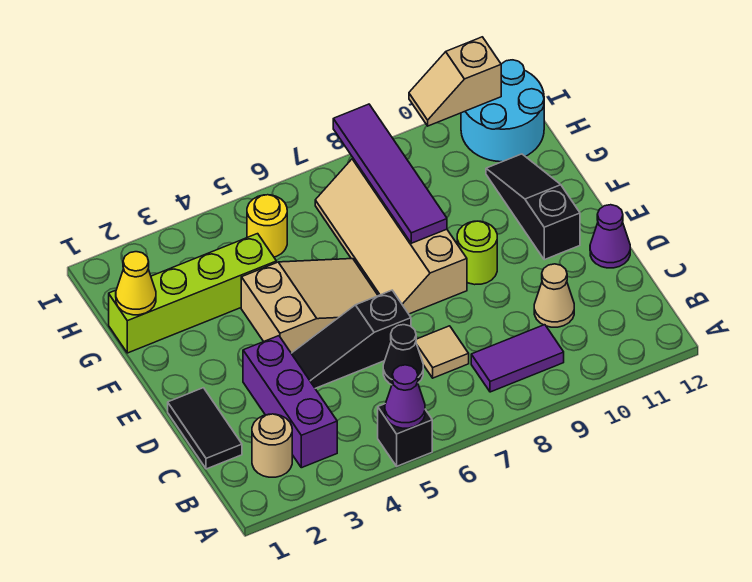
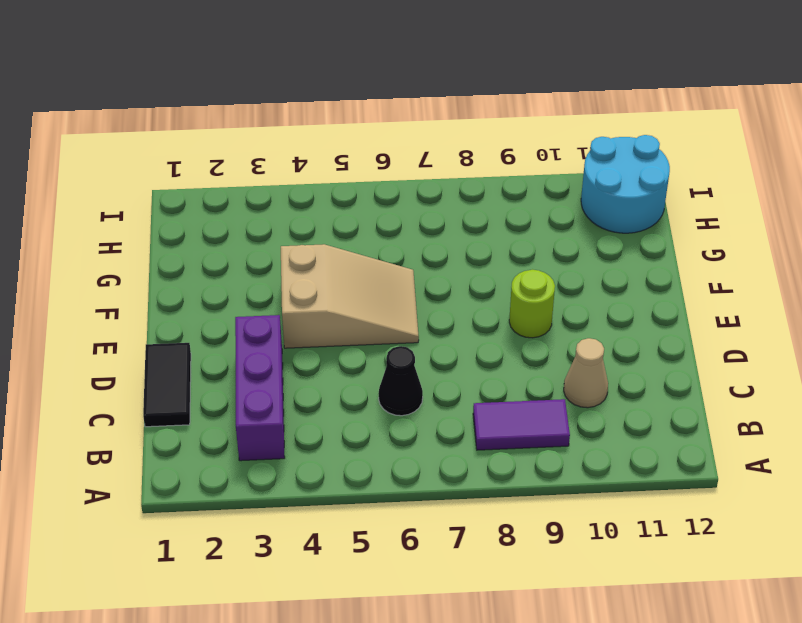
none -> black brick A5 level 1
none -> tan round brick B2 level 1
none -> tan tile C7 level 1

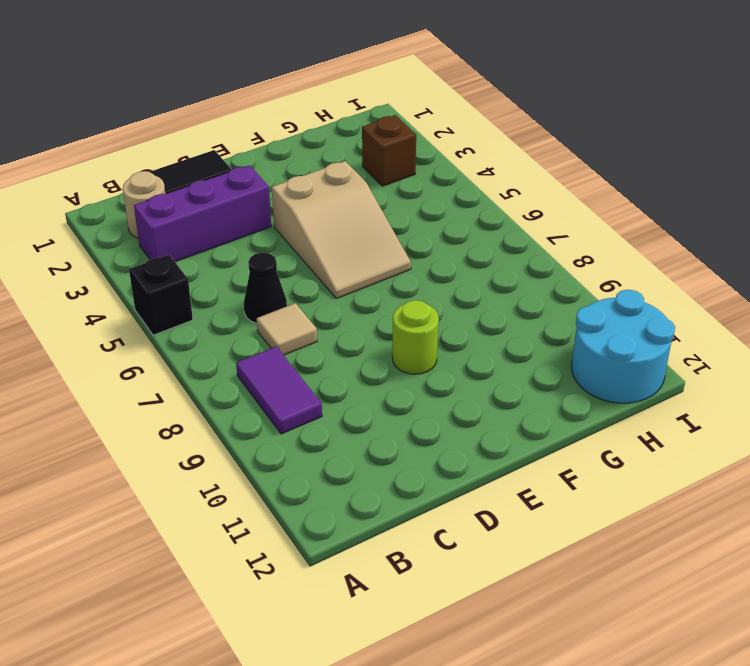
brown brick H3 level 1 -> none
none -> tan cone C10 level 1
none -> black slope D4:D6 level 1 top 6
none -> purple cone D12 level 1

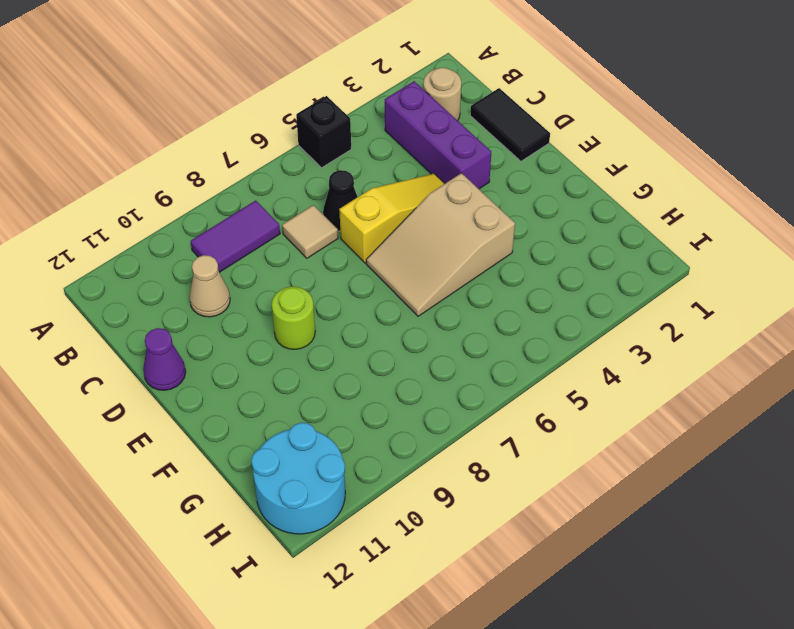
yellow slope D4:D6 level 1 top 6 -> black slope D4:D6 level 1 top 6
none -> tan slope E7:H8 level 1 top 8
none -> black slope E11:G11 level 1 top E
none -> lime brick G1:G4 level 1

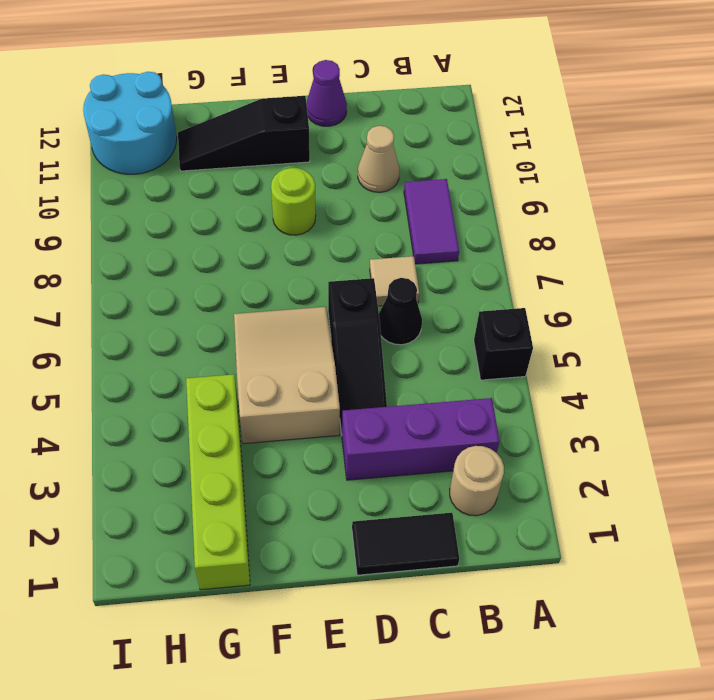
none -> tan slope E7:H8 level 1 top 8
none -> yellow round brick H5 level 1
none -> purple cone A5 level 2

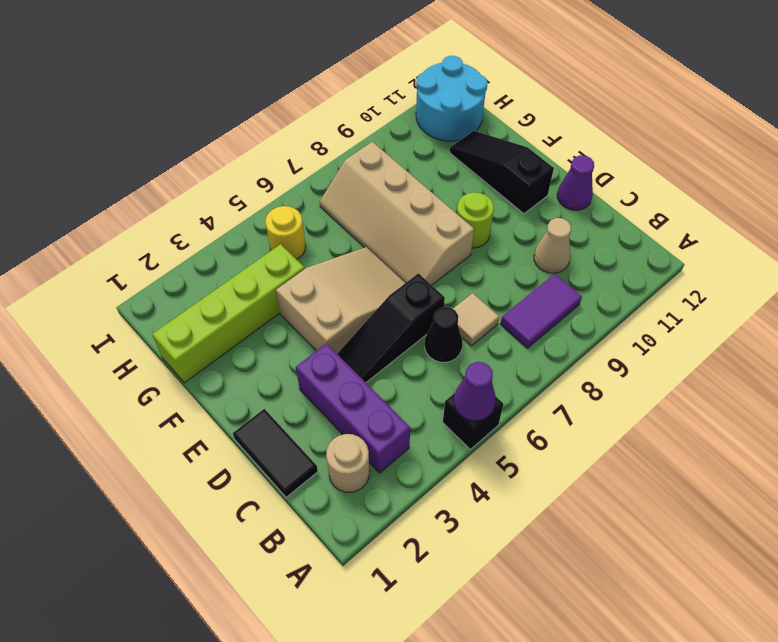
none -> purple tile F8:I8 level 2
none -> yellow cone G1 level 2
none -> tan slope I10:I11 level 2 top 11

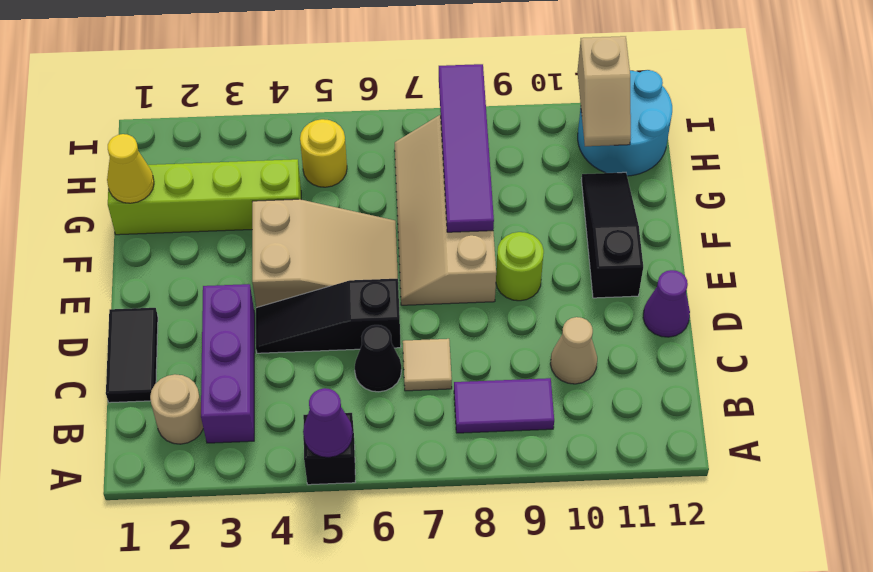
tan slope H11:I11 level 2 top I -> tan slope I10:I11 level 2 top 11

